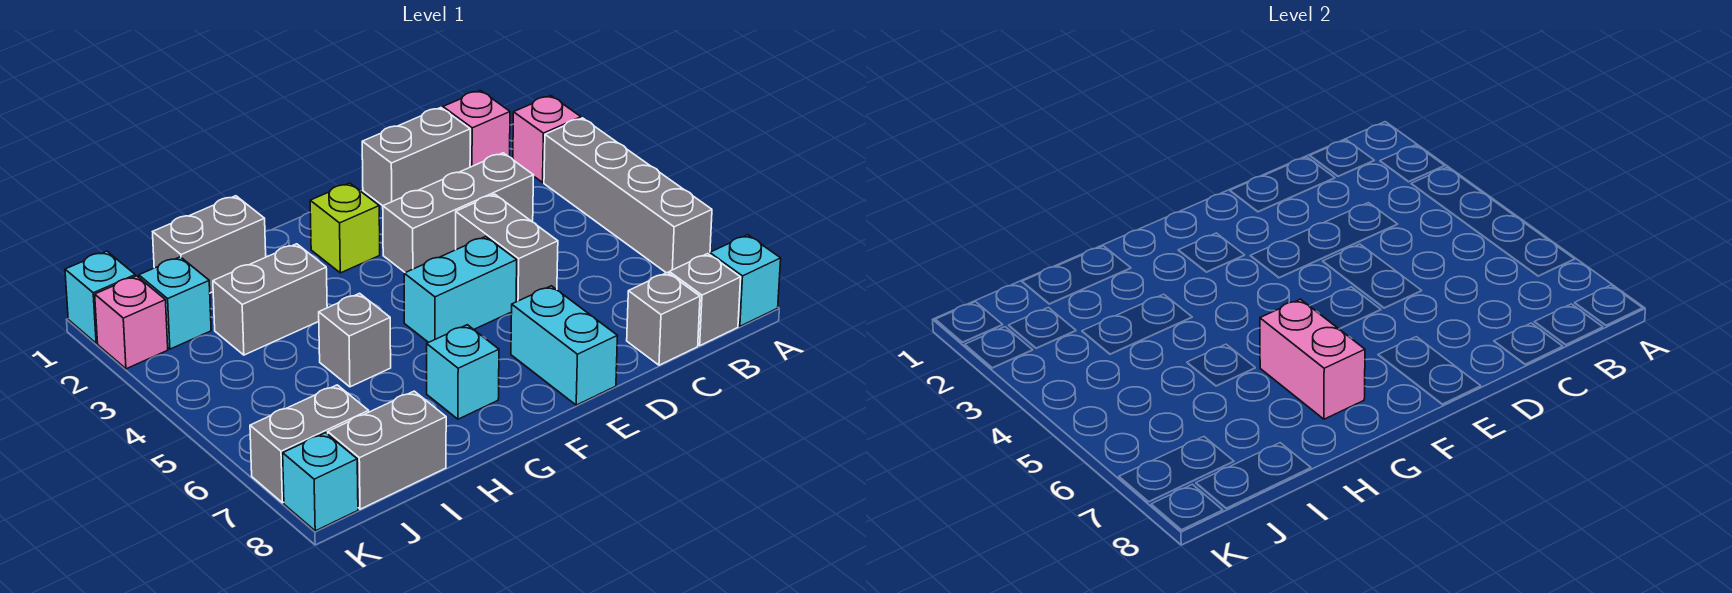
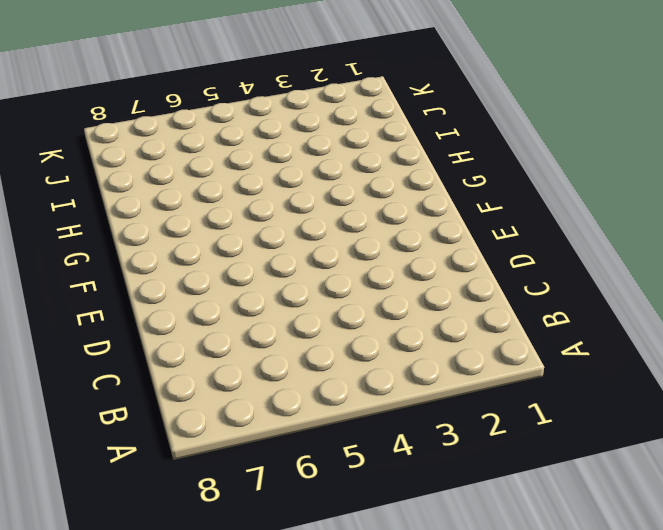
none -> pink brick A2 level 1
none -> grey brick A3:A6 level 1
none -> cyan brick A8 level 1

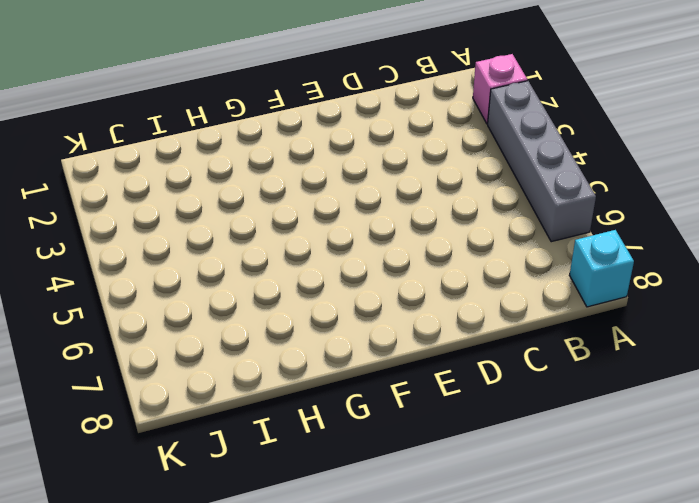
none -> pink brick B1 level 1
none -> grey brick B8 level 1
none -> grey brick C1:D1 level 1

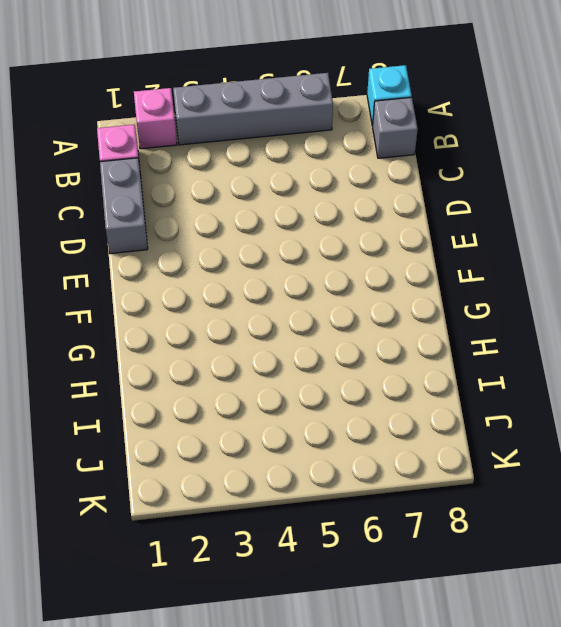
none -> grey brick C3:E3 level 1
none -> grey brick C8 level 1
none -> grey brick D4:D5 level 1

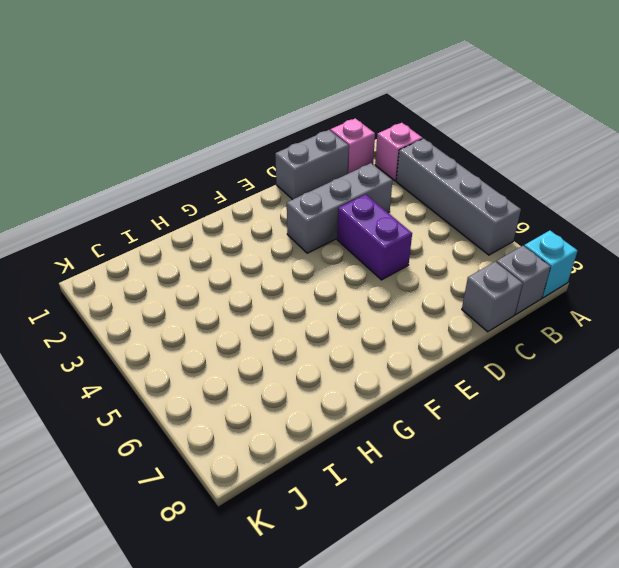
purple brick D4:D5 level 1 -> grey brick D4:D5 level 1
none -> cyan brick E5:F5 level 1
none -> cyan brick E7:E8 level 1
none -> lime brick F2 level 1

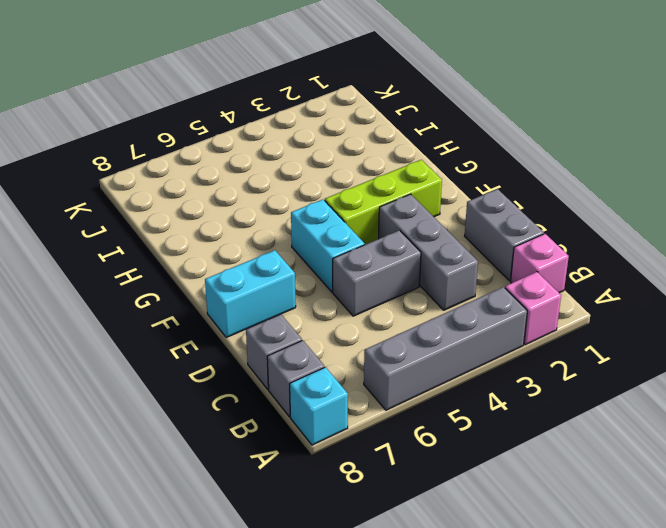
lime brick F2:F4 level 1 -> lime brick F2 level 1
none -> cyan brick G7 level 1
none -> grey brick H1:I1 level 1
none -> grey brick H3:I3 level 1

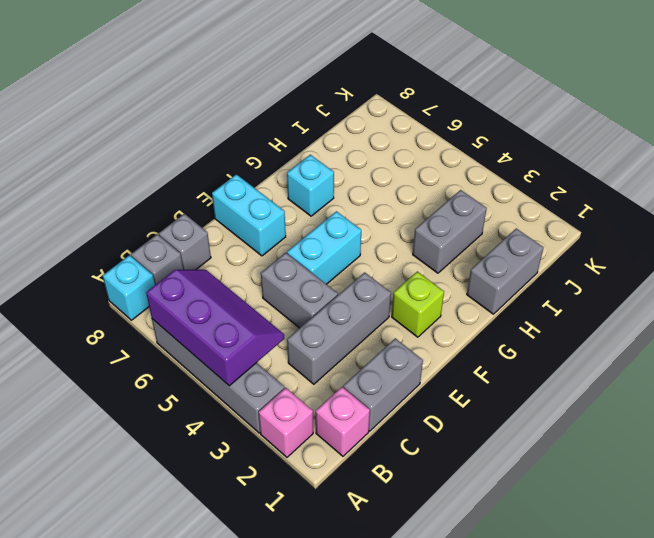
purple slope A4:B6 level 2 top A -> none
none -> grey brick H5 level 1
none -> grey brick I8:J8 level 1
none -> cyan brick J2 level 1

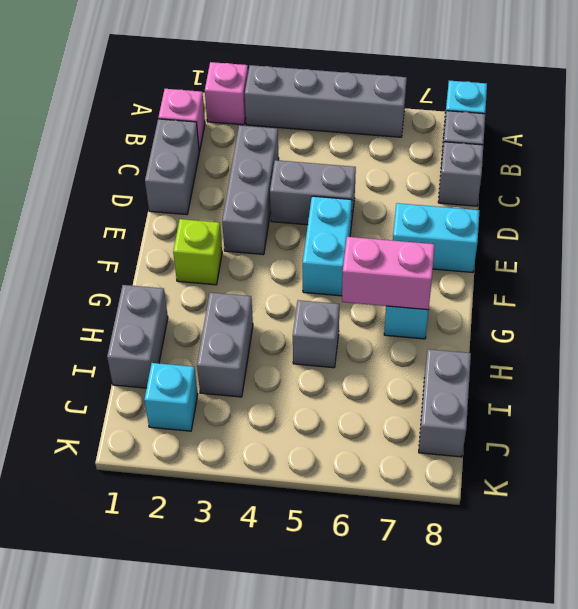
none -> grey brick J7:K7 level 1
none -> cyan brick K1 level 1
none -> pink brick K2 level 1

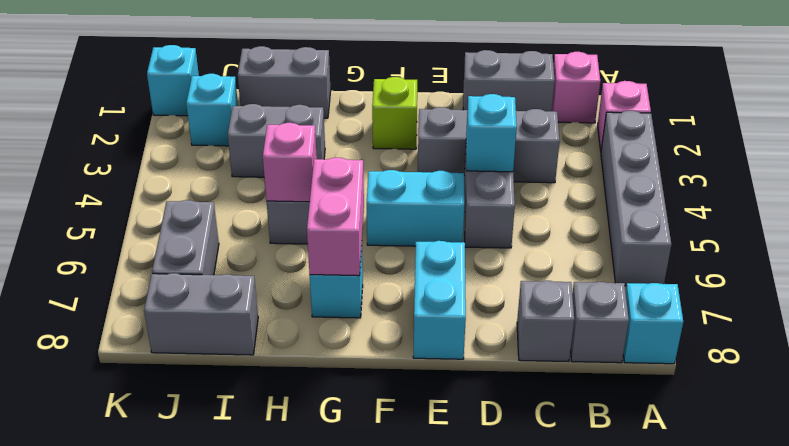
cyan brick D4 level 2 -> cyan brick K8 level 1
pink brick H5 level 2 -> pink brick K2 level 1
grey brick J6:J7 level 1 -> grey brick J7:K7 level 1

